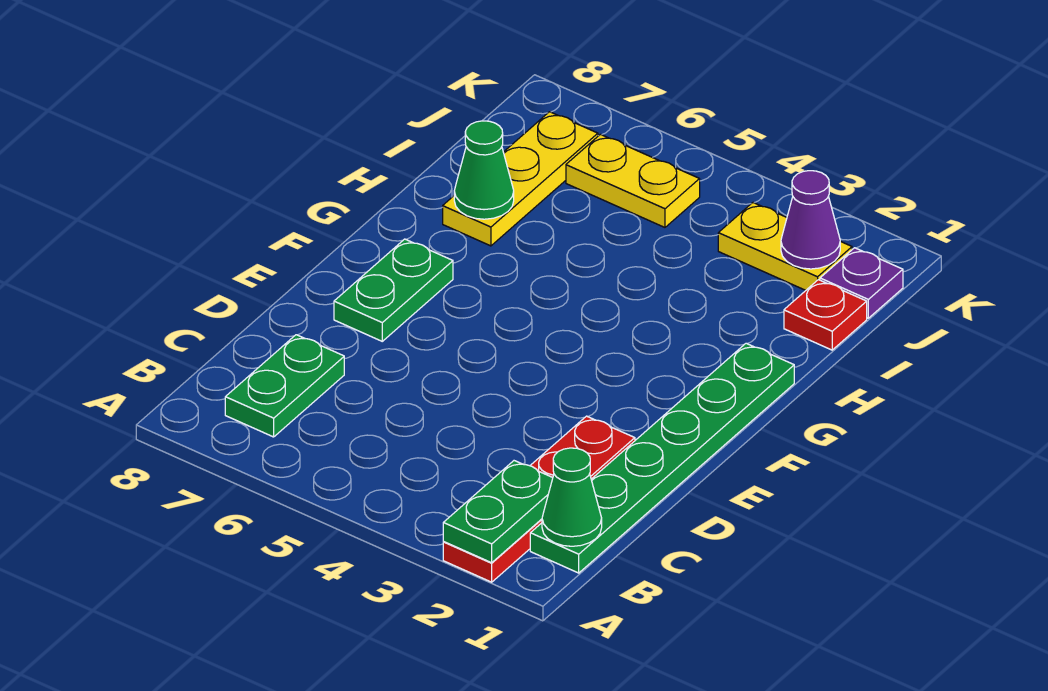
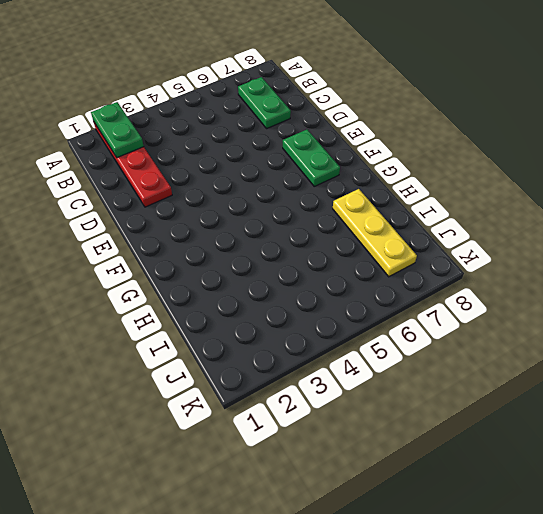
none -> green plate B1:G1 level 1
none -> red plate I1 level 1
none -> purple plate J1 level 1

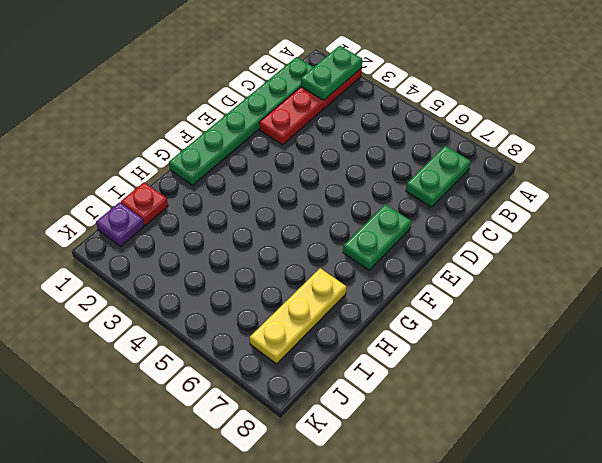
none -> yellow plate J2:J3 level 1
none -> yellow plate J5:J6 level 1
none -> green cone B1 level 2

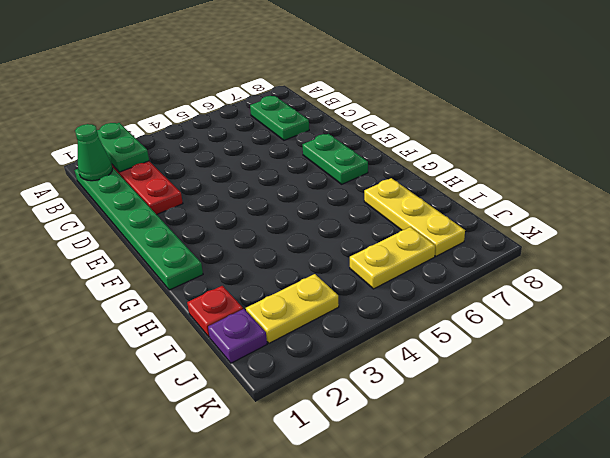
none -> green cone H7 level 2
none -> purple cone J2 level 2

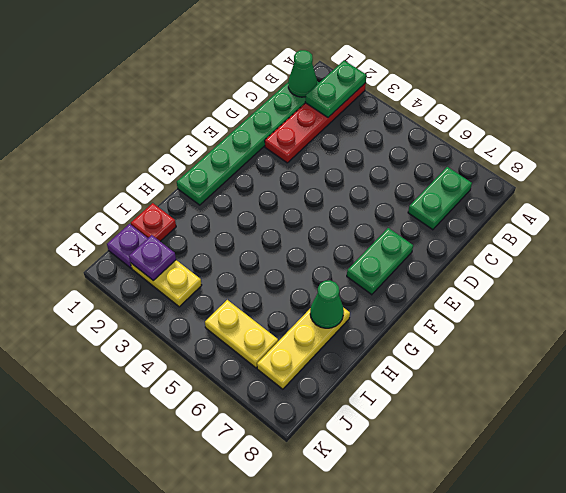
purple plate J2 level 2 -> purple cone J2 level 2

